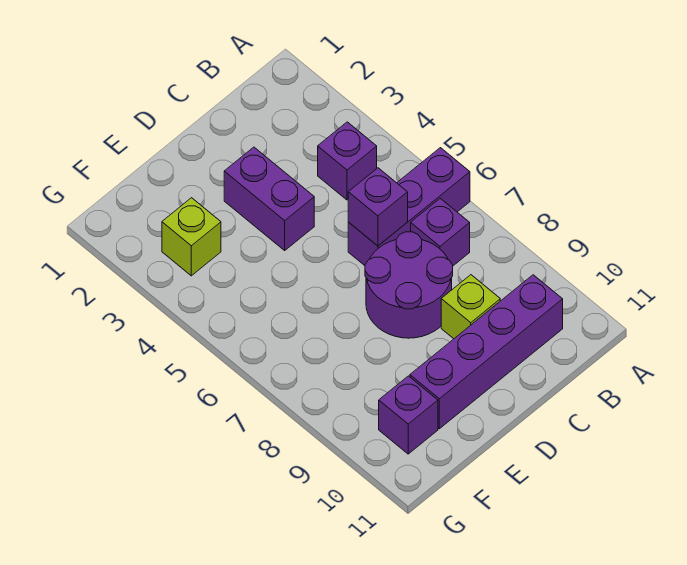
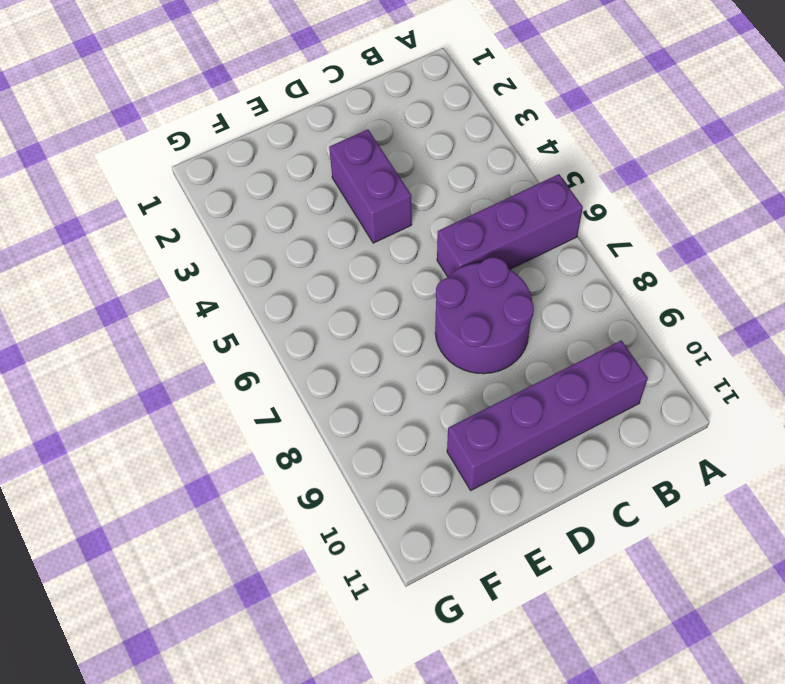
none -> purple brick B4 level 1
none -> purple brick B7 level 1

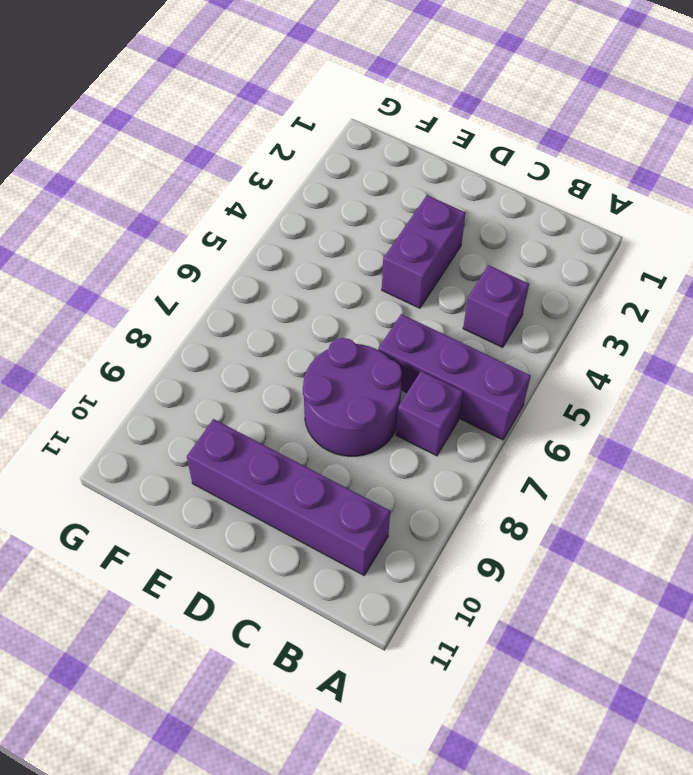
none -> lime brick C9 level 1
none -> lime brick F3 level 1

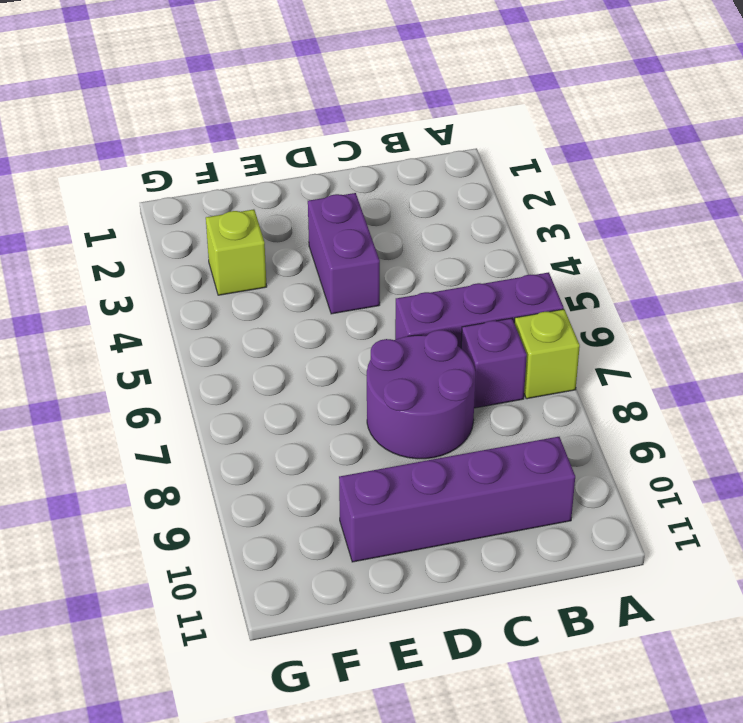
lime brick A7 level 1 -> lime brick C9 level 1
none -> purple brick B4 level 1
none -> purple brick F10 level 1

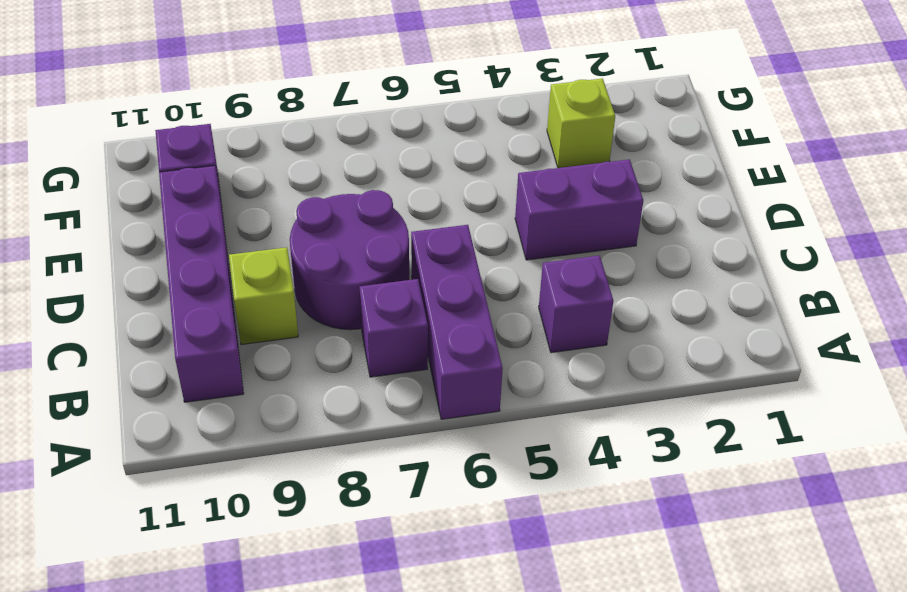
none -> purple brick C6 level 2

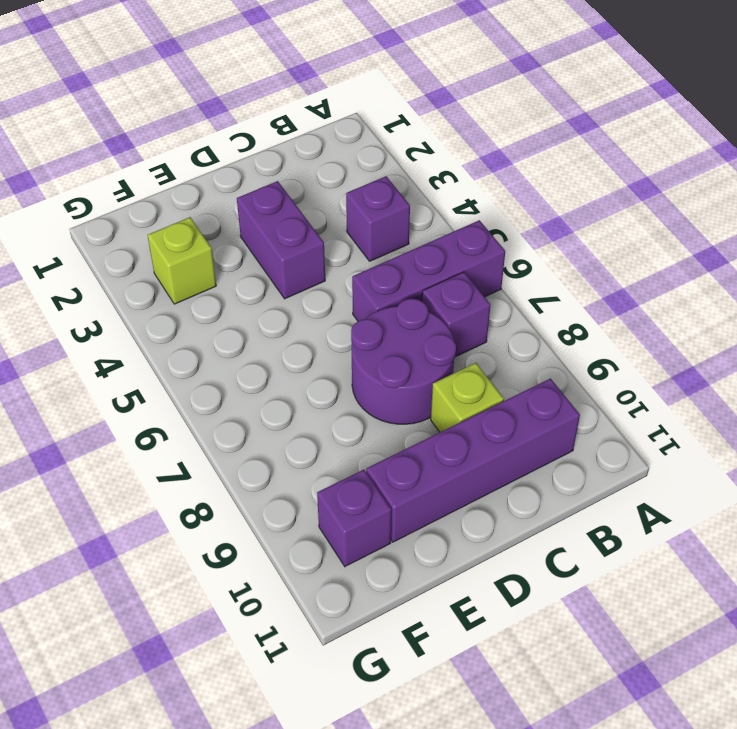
none -> purple brick C6 level 2

